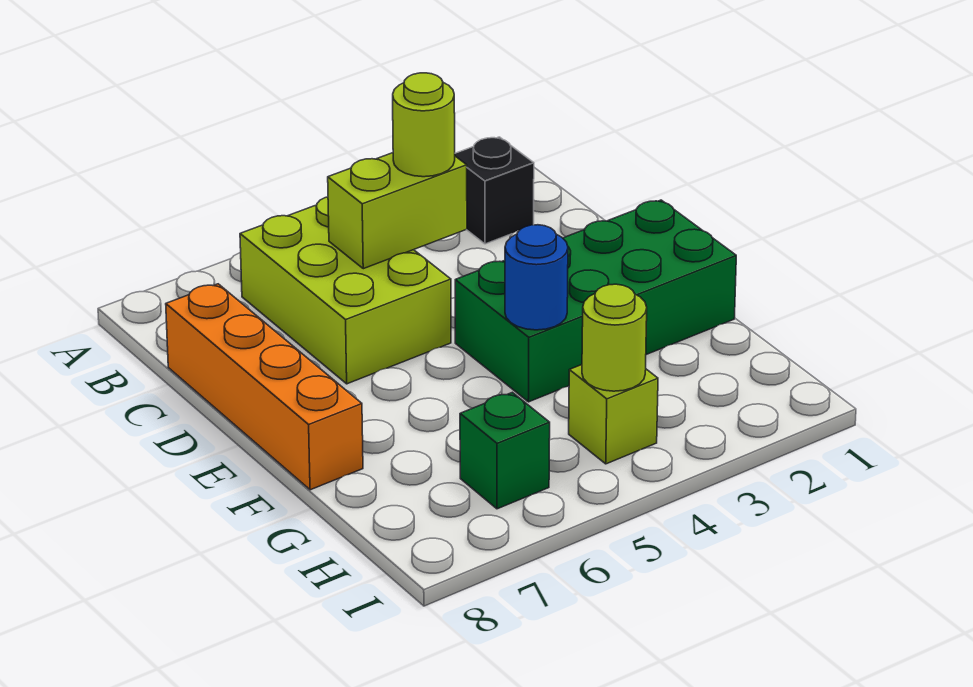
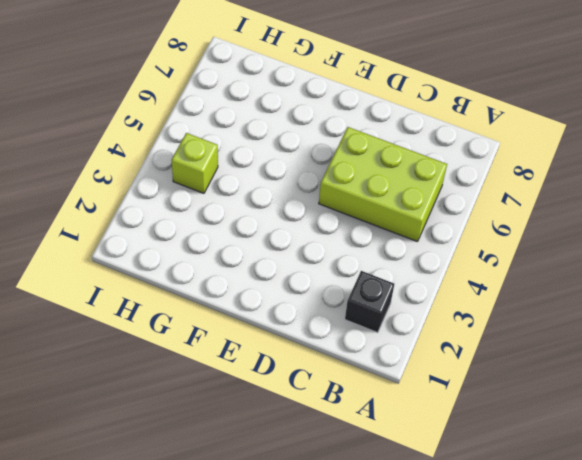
none -> orange brick C8:F8 level 1
none -> green brick E1:F4 level 1

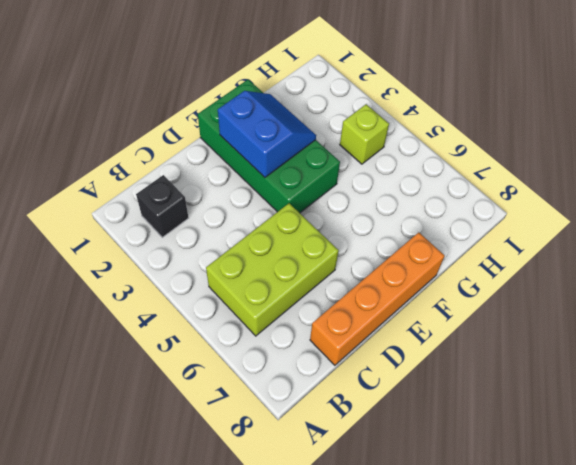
blue slope E2:F3 level 2 top E -> none
none -> green brick H6 level 1
none -> lime brick C4:C5 level 2

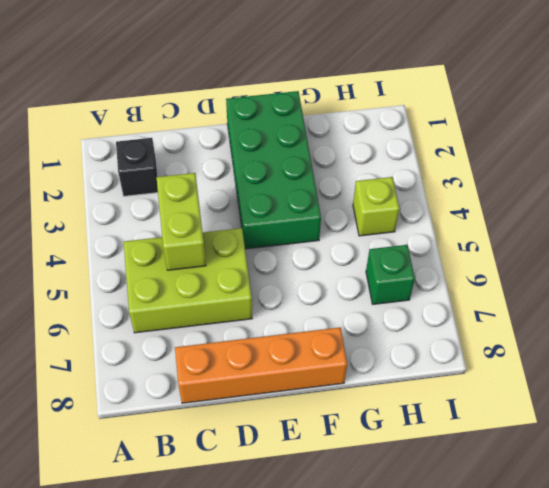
none -> blue round brick F4 level 2
none -> lime round brick H4 level 2

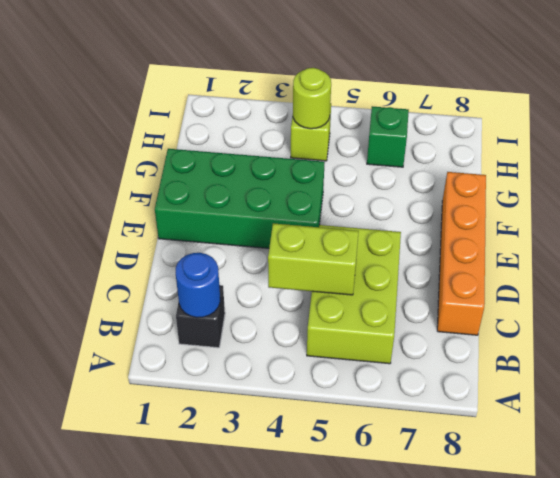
blue round brick B2 level 2 -> blue round brick F4 level 2
none -> lime round brick C4 level 3

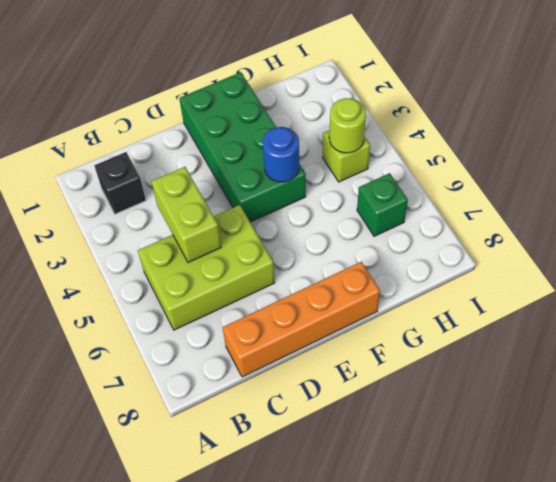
none -> lime round brick C4 level 3

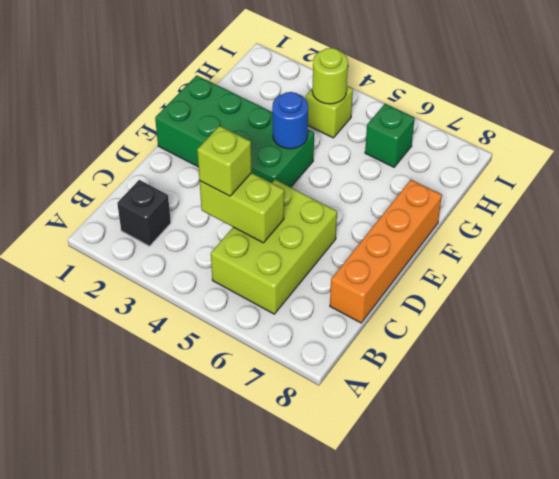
lime brick C4 level 3 -> lime round brick C4 level 3

